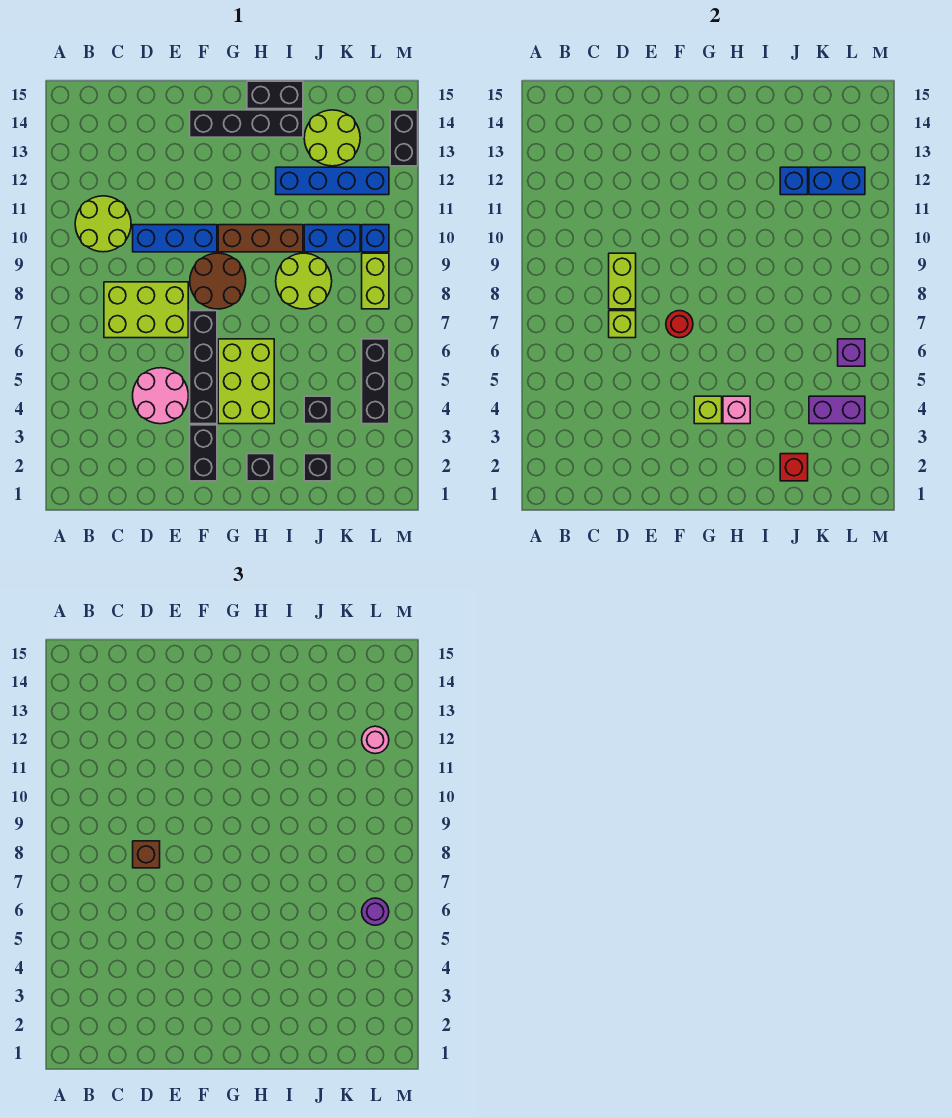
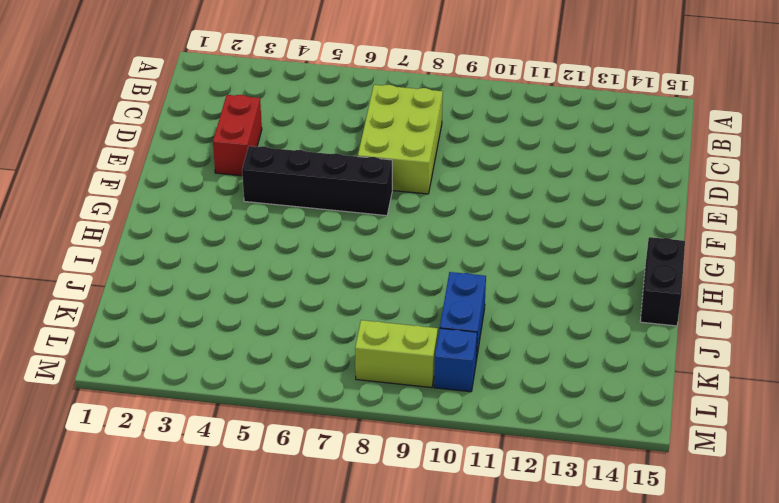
red brick D3:E3 level 1 -> none
none -> lime round brick B10:C11 level 1
none -> pink round brick D4:E5 level 1
none -> blue brick D10:F10 level 1
none -> black brick F2:F3 level 1

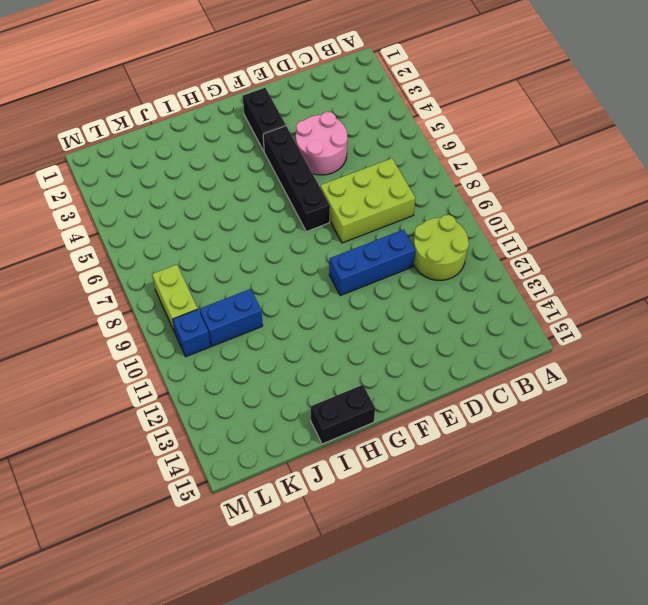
none -> brown round brick F8:G9 level 1
none -> black brick F14:I14 level 1
none -> lime brick G4:H6 level 1
none -> brown brick G10:I10 level 1

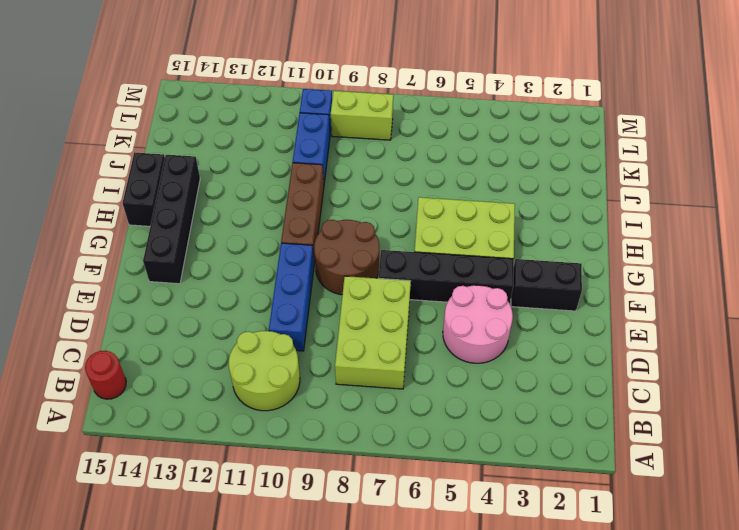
red round brick B15 level 1 -> red round brick F7 level 2
none -> black brick H2 level 1
none -> lime round brick I8:J9 level 1
none -> blue brick I12:L12 level 1
none -> black brick J2 level 1

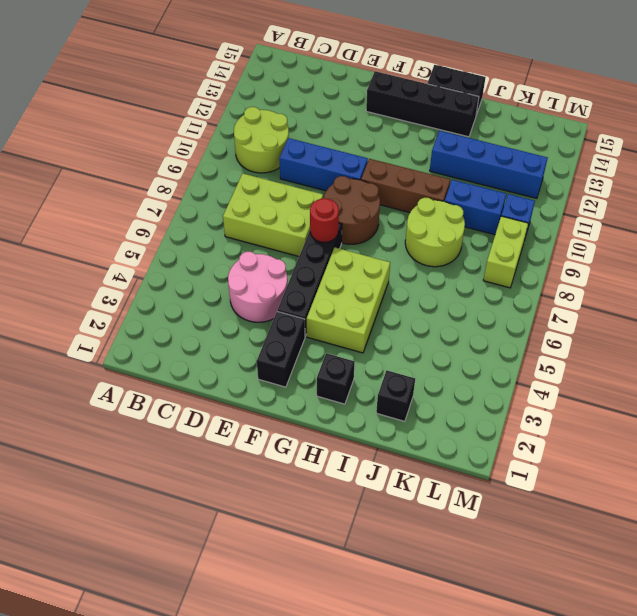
none -> black brick J4 level 1
none -> lime round brick J13:K14 level 1
none -> black brick L4:L6 level 1
none -> black brick M13:M14 level 1

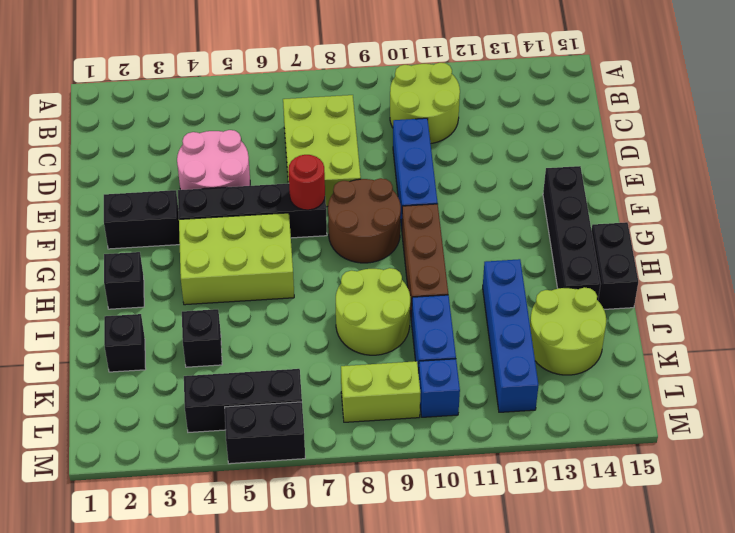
black brick M5:M6 level 1 -> black brick M13:M14 level 1
none -> lime brick D7 level 2
none -> lime brick D8:D9 level 2
none -> lime brick G4 level 2
none -> pink brick H4 level 2

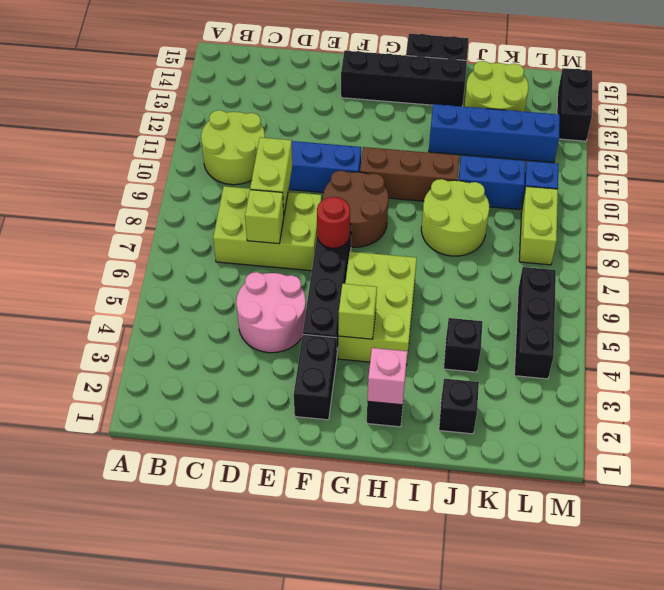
pink brick H2 level 2 -> pink brick H4 level 2
none -> red brick J2 level 2
none -> blue brick J12 level 2
none -> purple brick K4:L4 level 2
none -> blue brick K12:L12 level 2

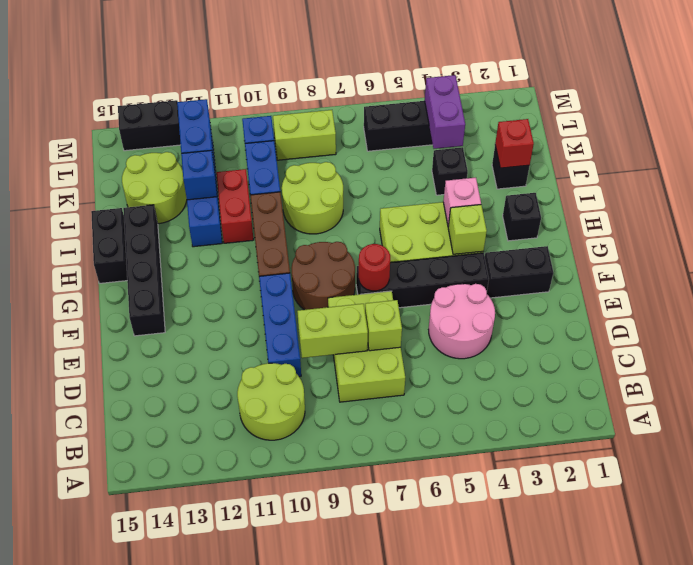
red brick I11:J11 level 1 -> none
none -> purple brick L6 level 2
none -> brown brick D8 level 3
none -> purple round brick L6 level 3
none -> pink round brick L12 level 3

